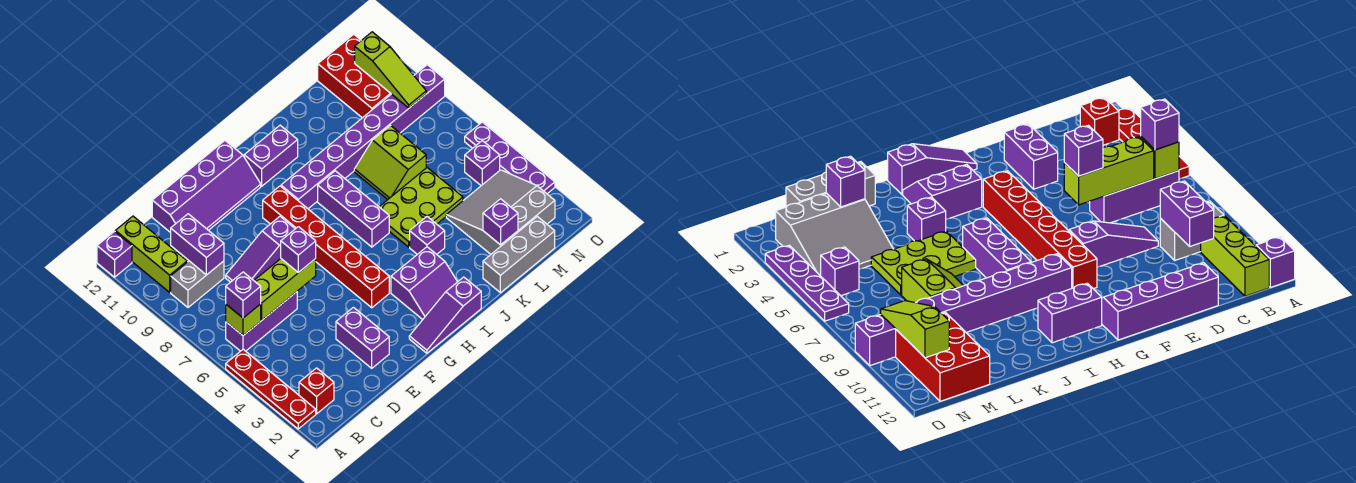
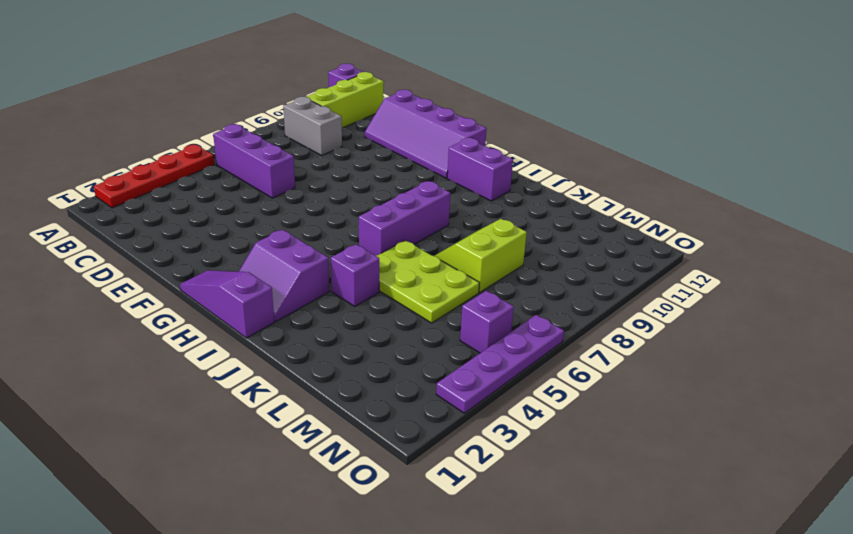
none -> red brick B2 level 1
none -> purple slope D8:F8 level 1 top F
none -> purple brick E2:E3 level 1
none -> red brick G4:G9 level 1

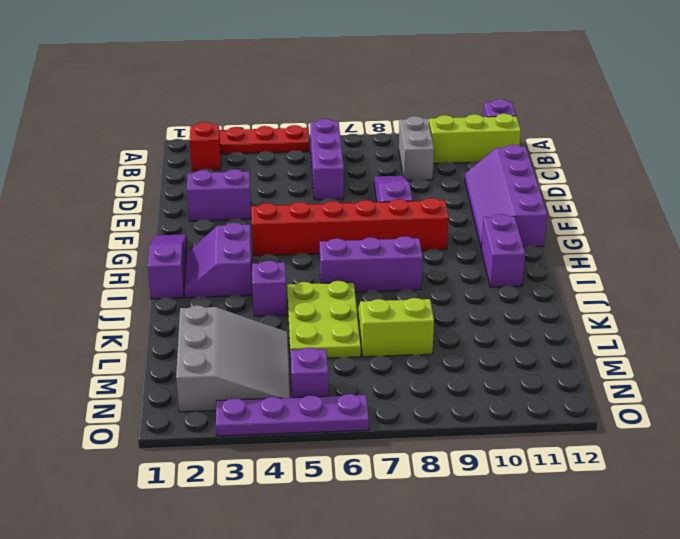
none -> purple brick H9:O9 level 1
none -> grey brick K1:M1 level 1
none -> red brick M10:N12 level 1
none -> lime brick B6 level 2

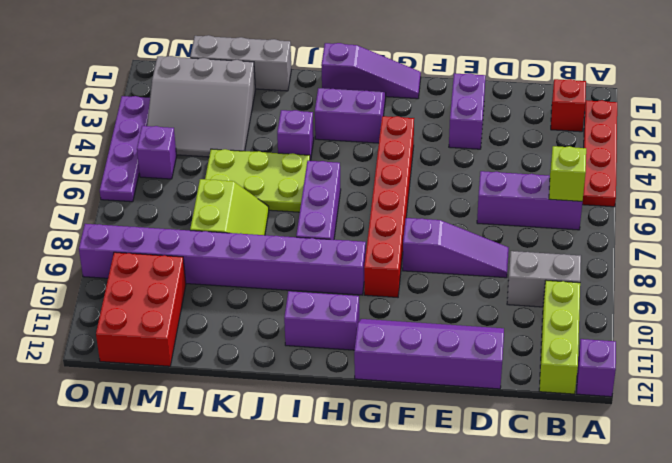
none -> lime brick C6:E6 level 2
none -> purple brick C9:C10 level 2
none -> purple brick L2 level 2
none -> lime slope N9:N11 level 2 top 11

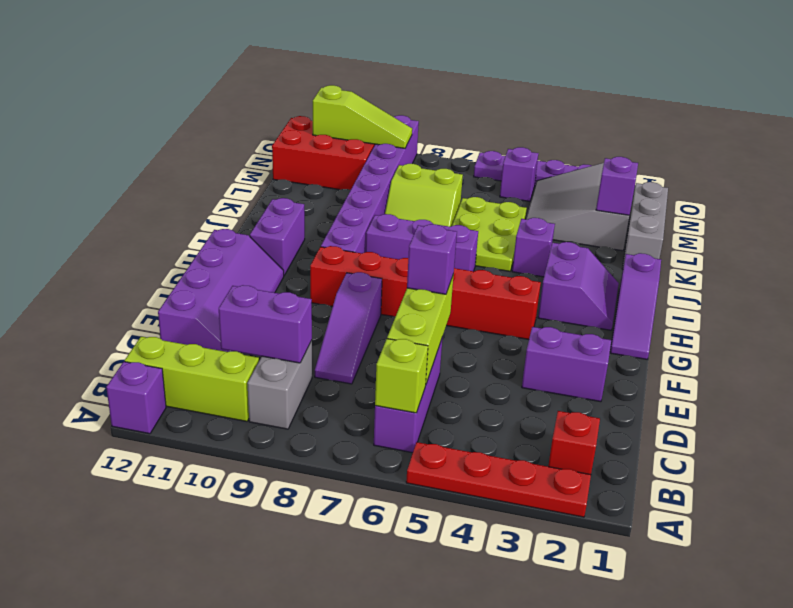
none -> purple brick B6 level 3

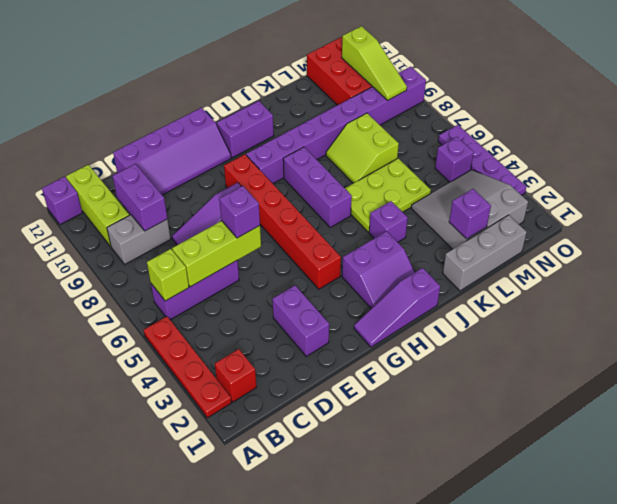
none -> purple brick B6 level 3

